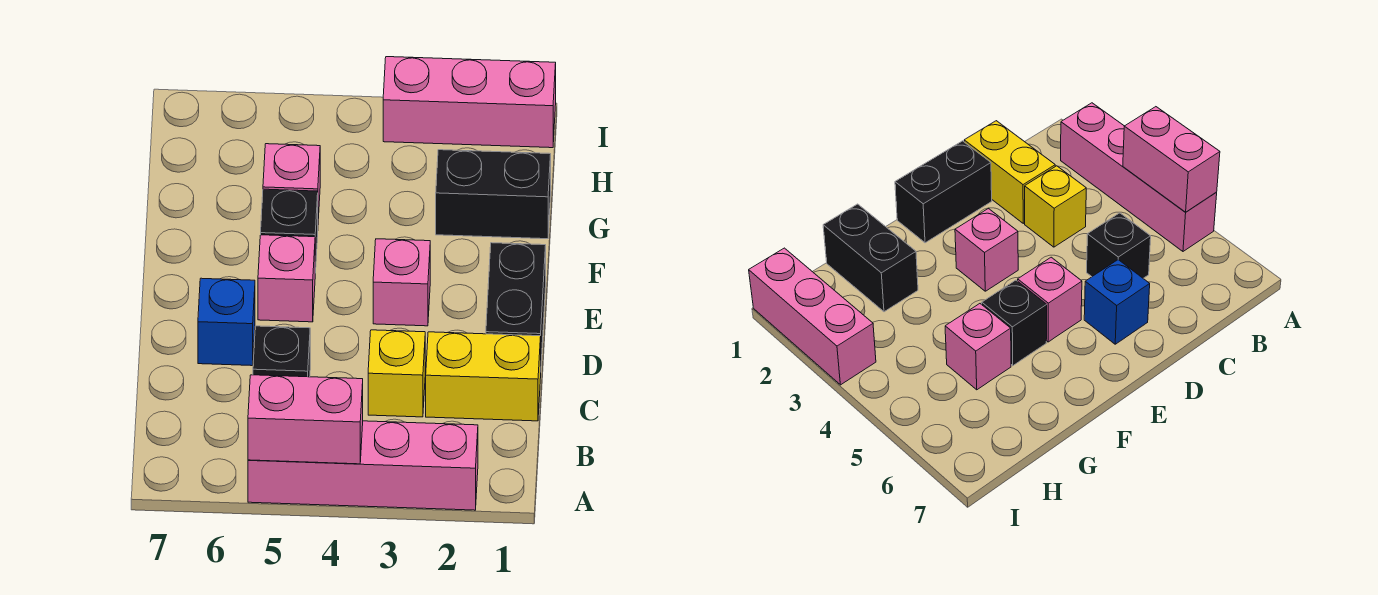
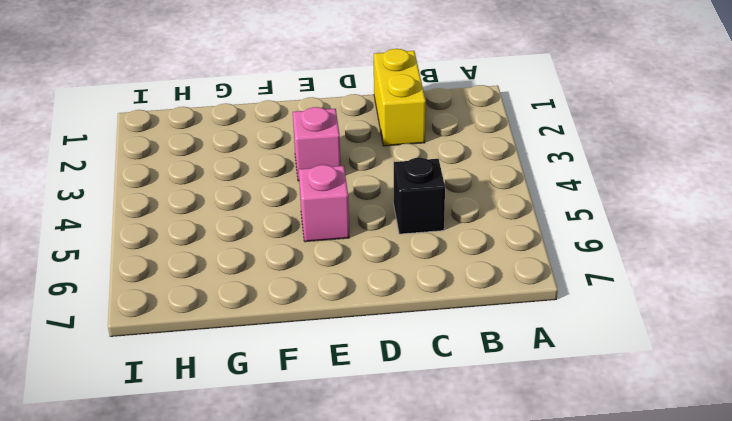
none -> pink brick A2:A5 level 1
none -> yellow brick C3 level 1
none -> black brick D1:E1 level 1

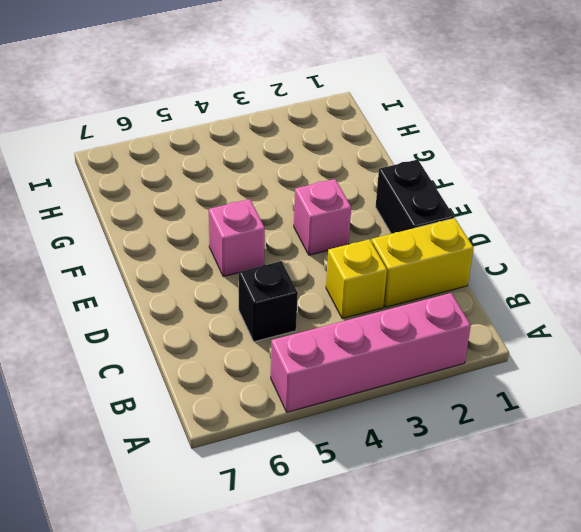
none -> blue brick D6 level 1
none -> black brick F5 level 1
none -> black brick G1:G2 level 1

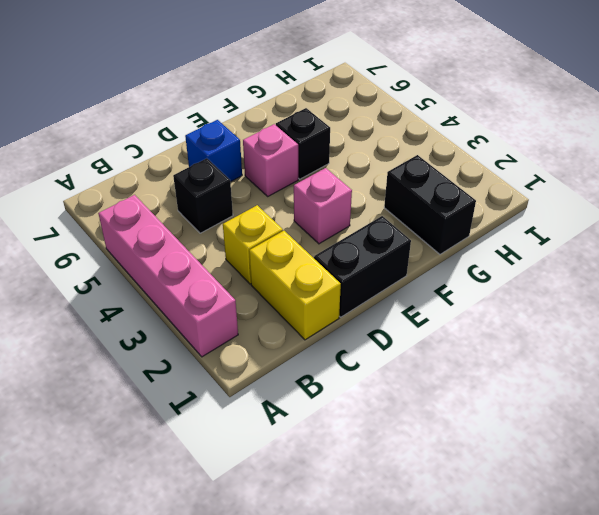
none -> pink brick G5 level 1
none -> pink brick I1:I3 level 1
none -> pink brick A4:A5 level 2

